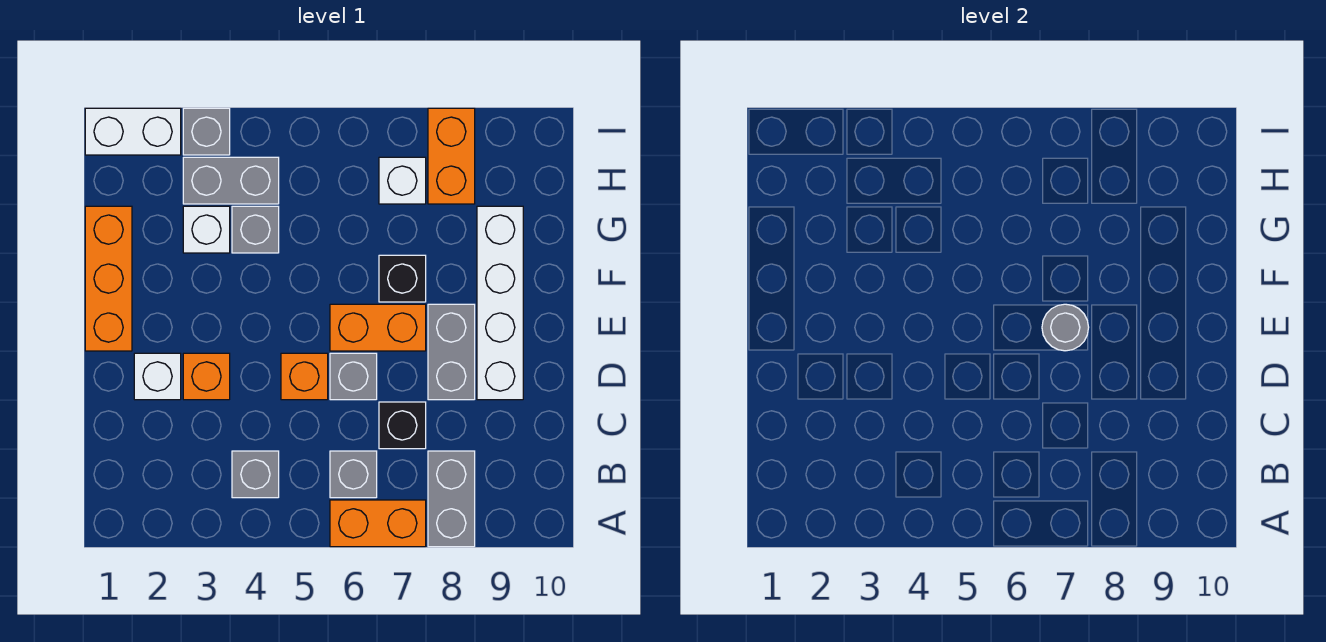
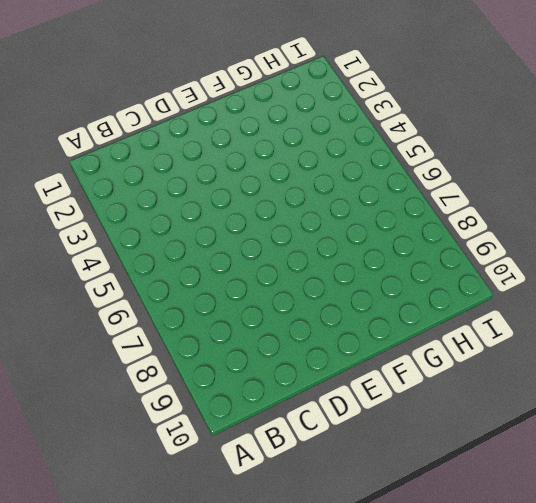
none -> orange brick A6:A7 level 1
none -> grey brick A8:B8 level 1
none -> grey brick B4 level 1

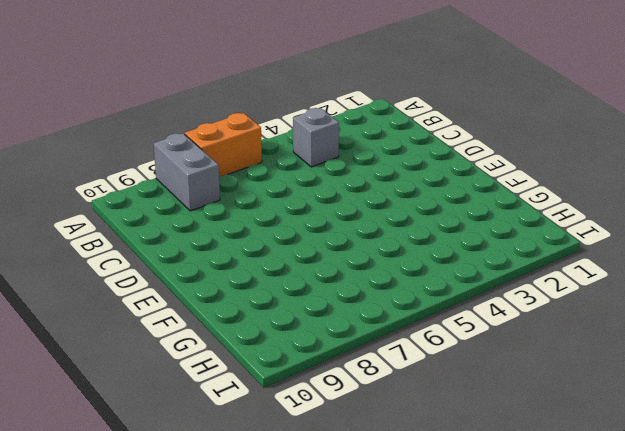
none -> grey brick B6 level 1
none -> black brick C7 level 1
none -> white brick D2 level 1

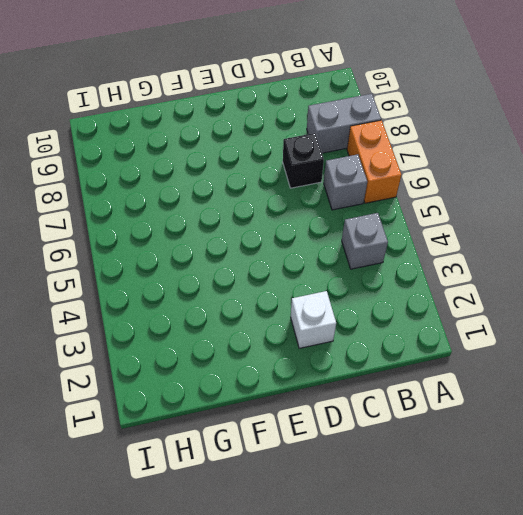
none -> orange brick D3 level 1
none -> orange brick D5 level 1
none -> grey brick D6 level 1

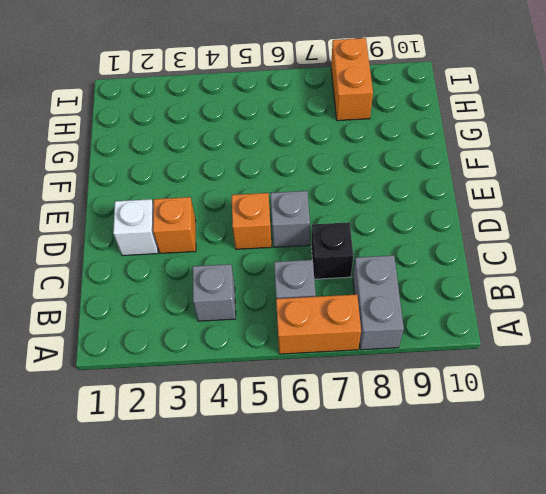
none -> grey brick D8:E8 level 1
none -> white brick D9:G9 level 1
none -> orange brick E1:G1 level 1

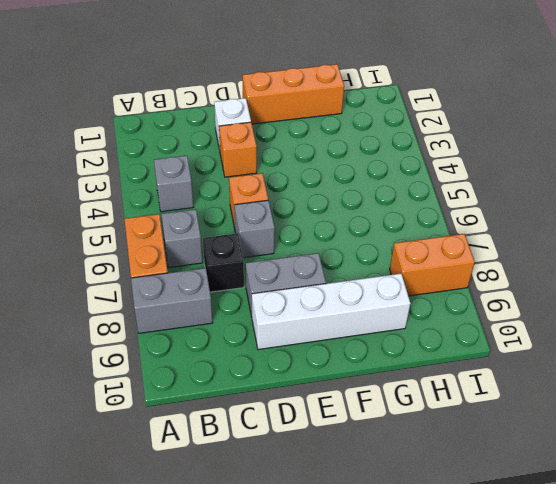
none -> orange brick E6:E7 level 1
none -> black brick F7 level 1
none -> white brick G3 level 1

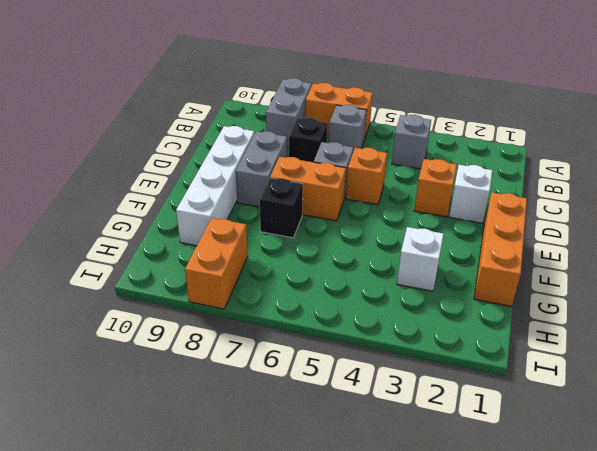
none -> grey brick G4 level 1
none -> grey brick H3:H4 level 1
none -> white brick H7 level 1

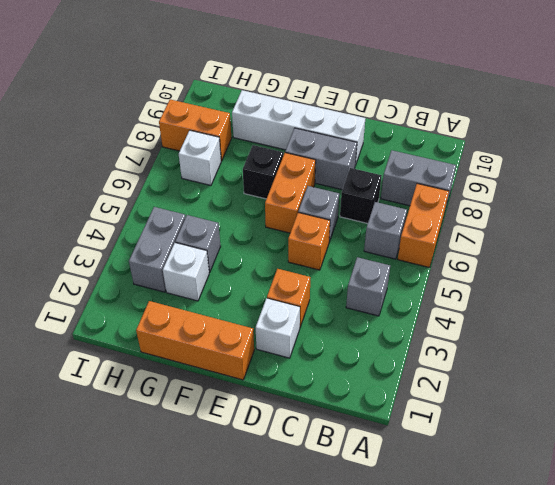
none -> white brick I1:I2 level 1
none -> grey brick I3 level 1
none -> grey round brick E7 level 2

